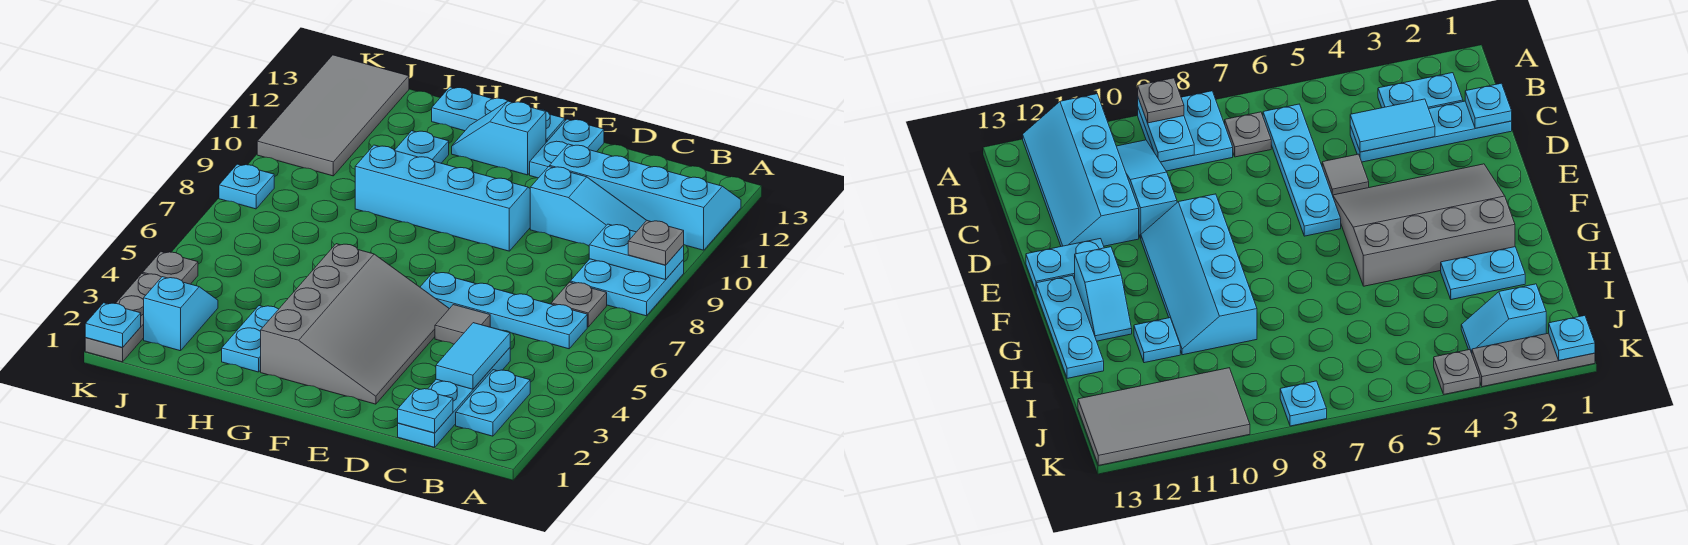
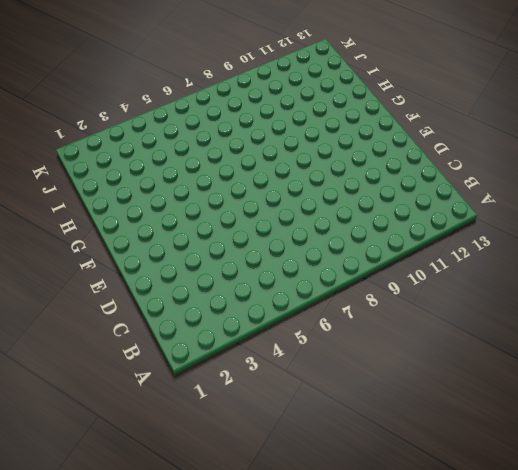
none -> cyan plate A8:B9 level 1
none -> cyan slope A11:D12 level 1 top 11
none -> cyan plate B2:B3 level 1

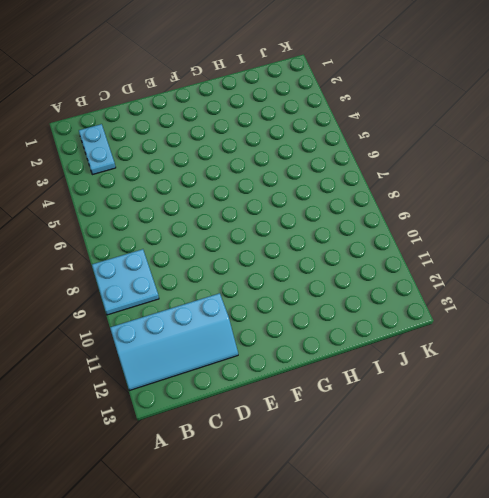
none -> cyan plate B6:E6 level 1
none -> grey plate B7 level 1
none -> cyan slope B10:D10 level 1 top D

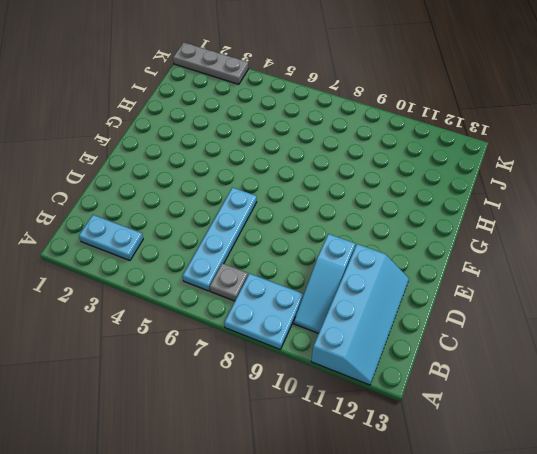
none -> cyan plate C1:C4 level 1
none -> grey tile D5 level 1
none -> grey slope E2:G5 level 1 top G

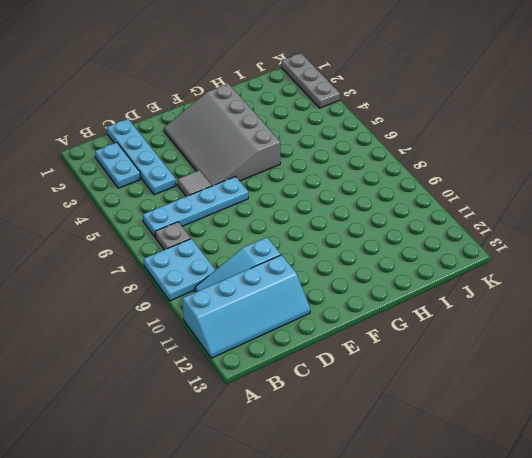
none -> cyan slope E9:H10 level 1 top 9
none -> cyan plate E12:E13 level 1
none -> cyan slope F12:G12 level 1 top F

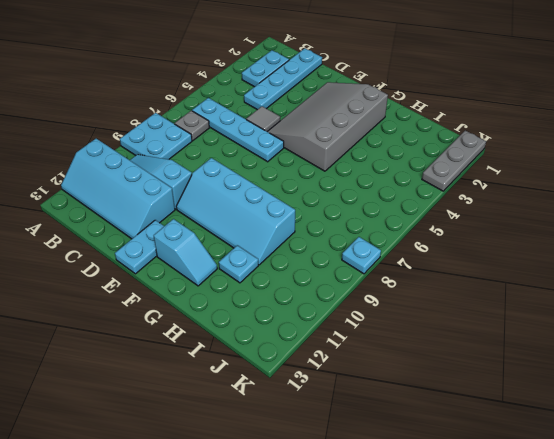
none -> cyan plate F13:H13 level 1
none -> cyan plate H2:H3 level 1
none -> cyan slope J2:J3 level 1 top 2

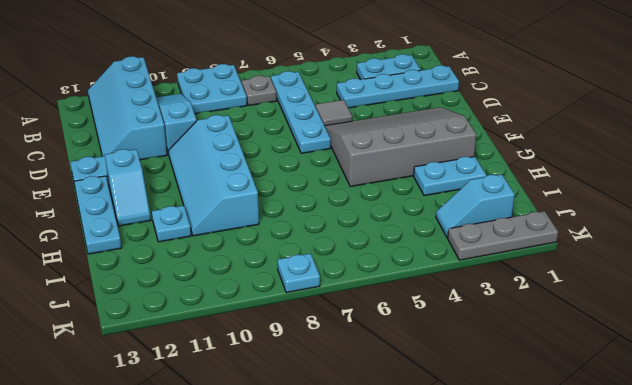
none -> grey tile J10:K13 level 1
none -> grey plate K4 level 1
none -> cyan plate A9:B9 level 2

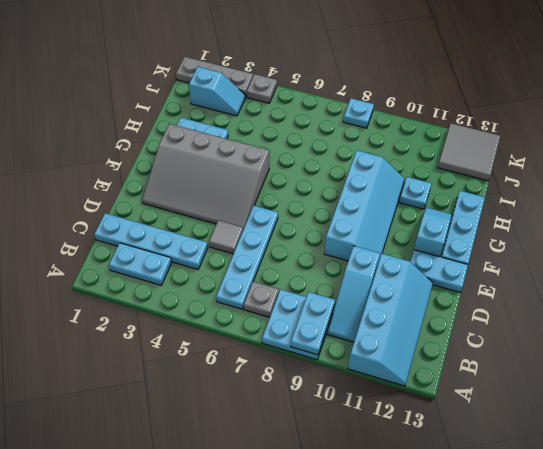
grey tile J12:K13 level 1 -> grey tile J10:K13 level 1
none -> cyan plate C1 level 2
none -> cyan tile C3:C4 level 2
none -> cyan plate K1 level 2

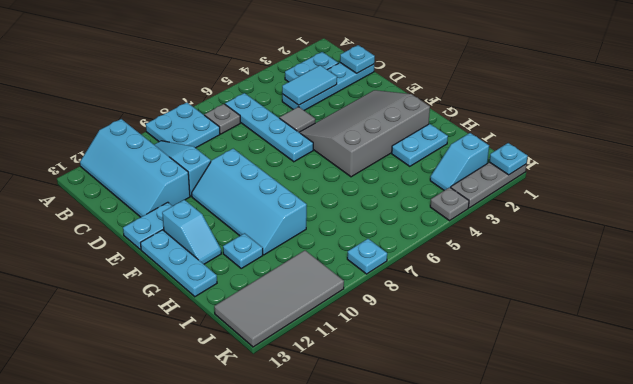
none -> cyan plate A9:B9 level 2
none -> grey plate A9 level 3

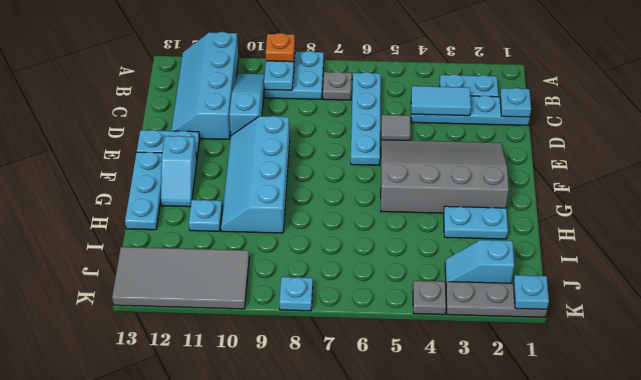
orange plate A9 level 3 -> grey plate A9 level 3

